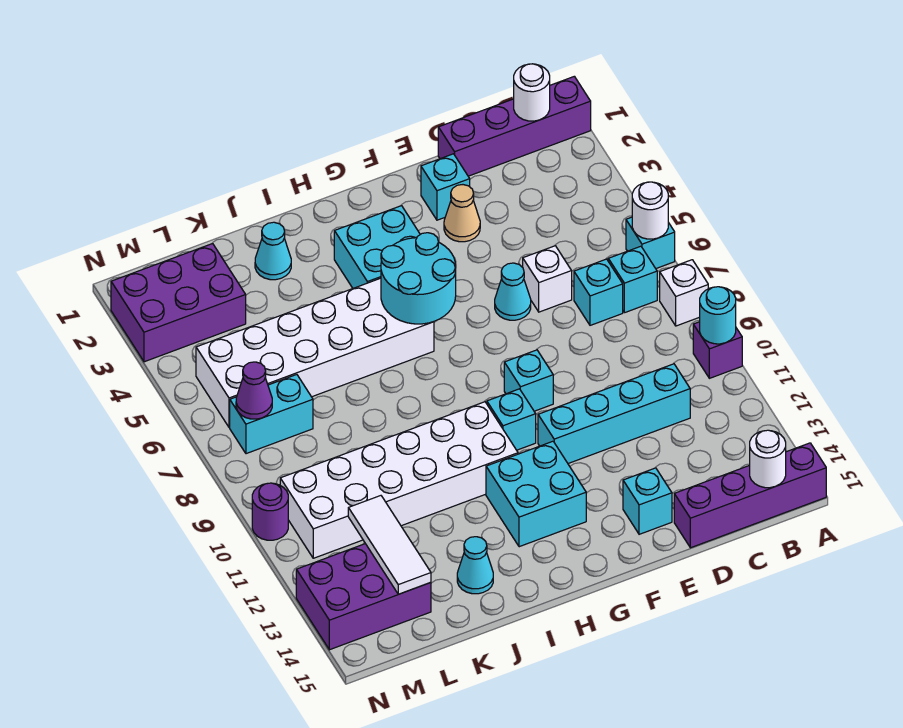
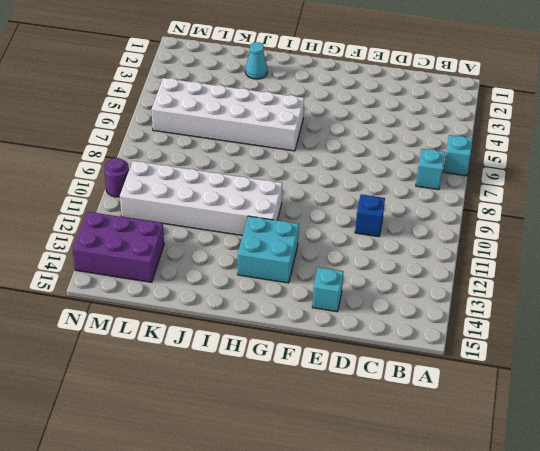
blue brick D10 level 1 -> none
none -> purple brick A1:D1 level 1
none -> white brick A8 level 1
none -> purple brick A10 level 1
none -> purple brick A15:D15 level 1

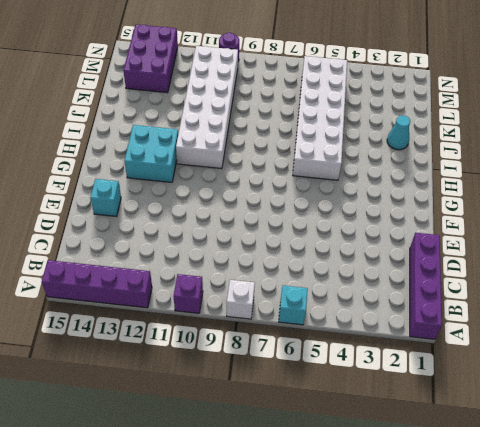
purple brick A12:A15 level 1 -> purple brick A15:D15 level 1
none -> cyan brick B7 level 1
none -> cyan brick C7 level 1
none -> cyan brick C11:F11 level 1
none -> white brick D6 level 1

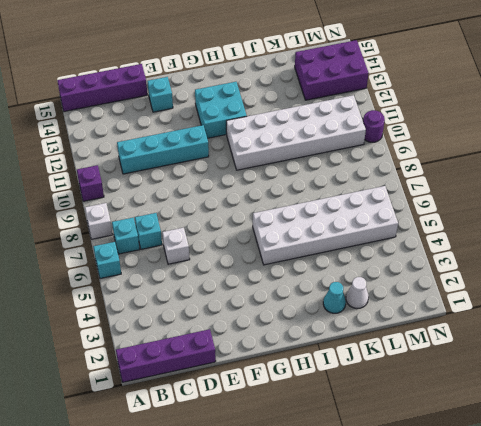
white cone K2 level 1 -> none
none -> cyan brick E2 level 1
none -> tan cone E3 level 1
none -> cyan cone E6 level 1
none -> cyan brick F9 level 1

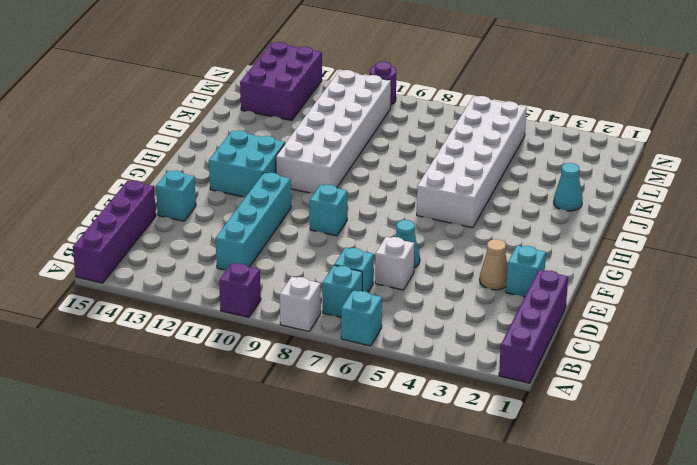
none -> cyan brick G3:H4 level 1
none -> cyan brick G10 level 1
none -> cyan cone J14 level 1
none -> purple brick L2:N3 level 1

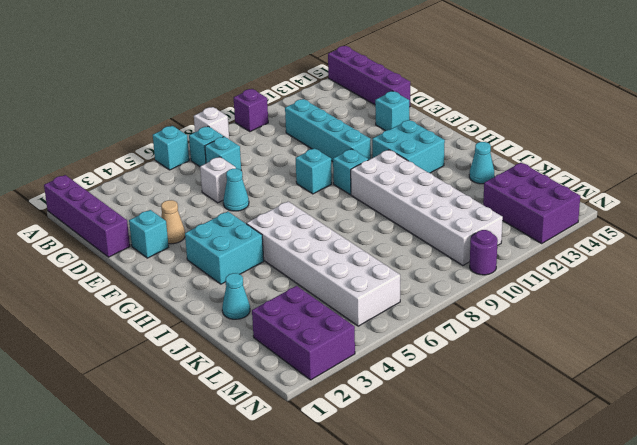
none -> cyan brick L7:M7 level 1
none -> white round brick A6 level 2
none -> cyan round brick A10 level 2
none -> white round brick B1 level 2

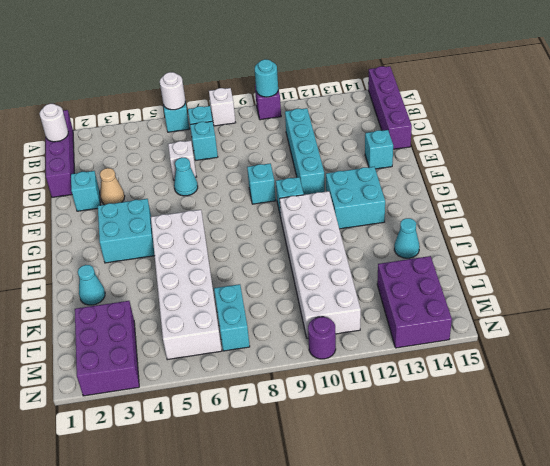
none -> white round brick B15 level 2
none -> cyan round brick G5:H6 level 2
none -> white tile L12:L14 level 2
none -> purple cone M7 level 2

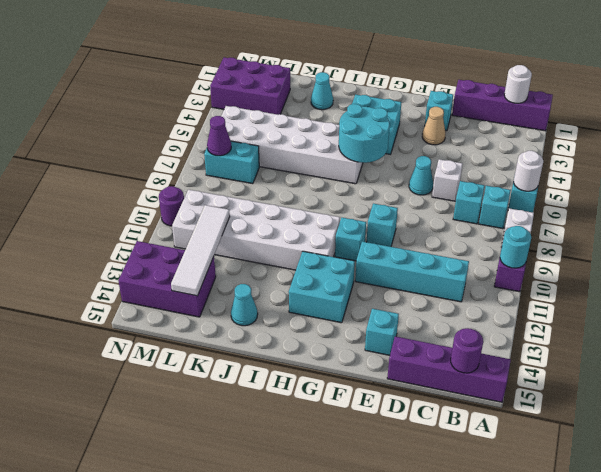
purple round brick B15 level 2 -> white round brick B15 level 2
white tile L11:L14 level 2 -> white tile L12:L14 level 2

